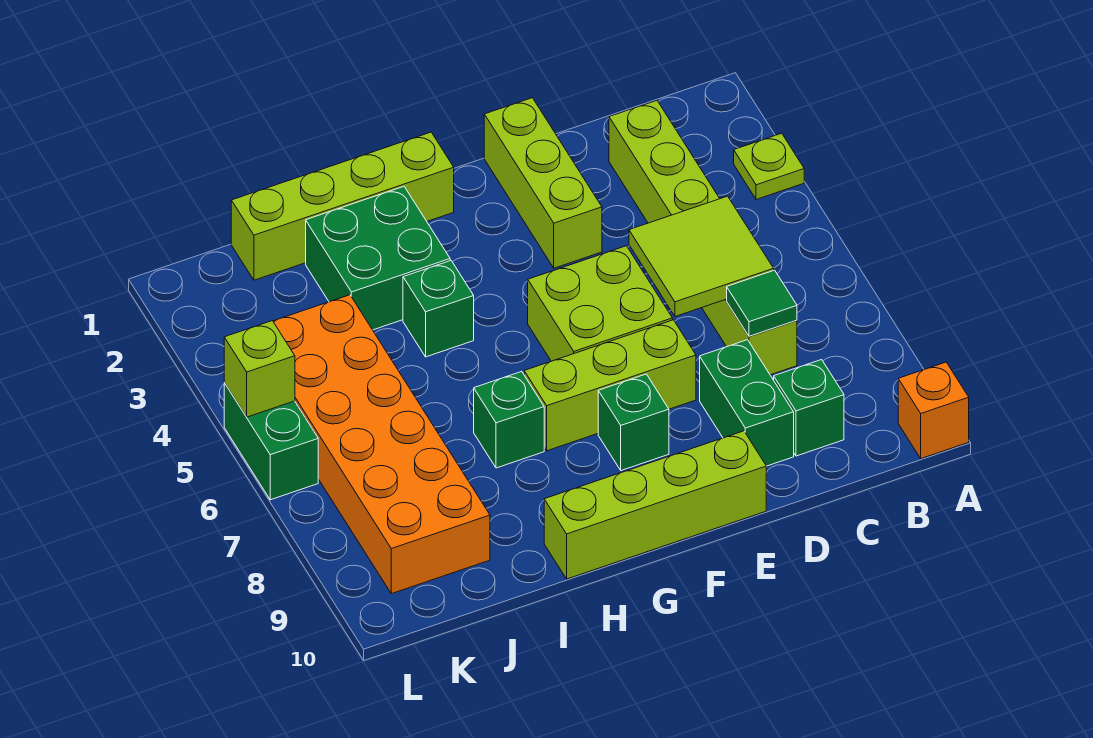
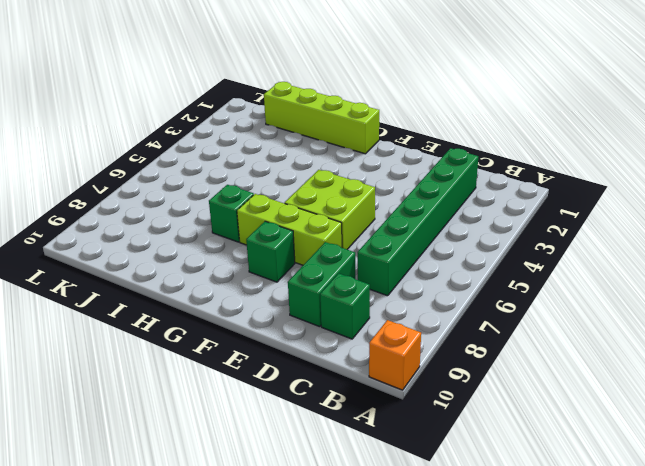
green brick C2:C7 level 1 -> lime brick C2:C7 level 1
none -> lime plate A3 level 1
none -> lime brick E1:E3 level 1
none -> lime brick E10:H10 level 1

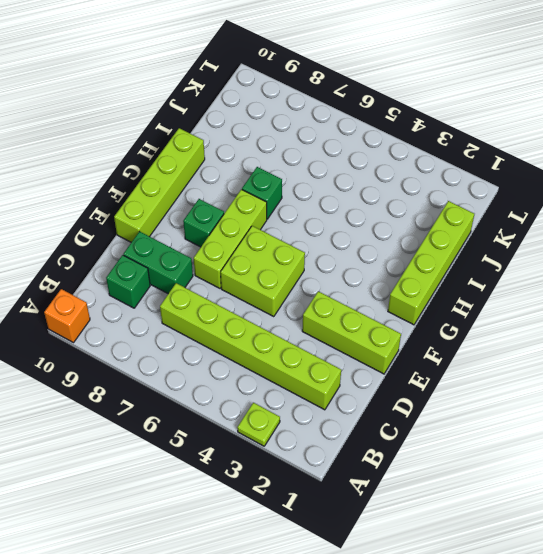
none -> green brick H2:I3 level 1
none -> green brick H4 level 1
none -> orange brick J4:K9 level 1

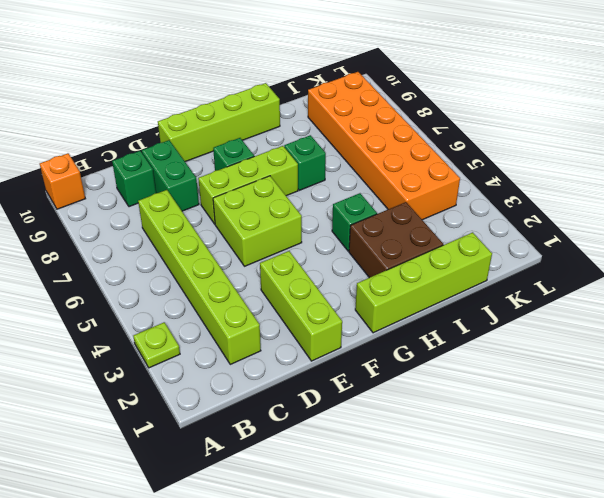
brown brick H2:I3 level 1 -> green brick H2:I3 level 1
none -> green brick L5:L6 level 1
none -> lime tile C5:D6 level 2
none -> green tile C7 level 2

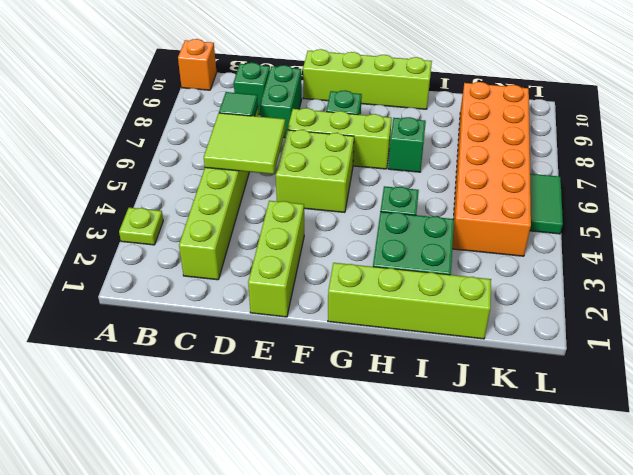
green tile L5:L6 level 1 -> green brick L5:L6 level 1
none -> lime brick L5 level 2

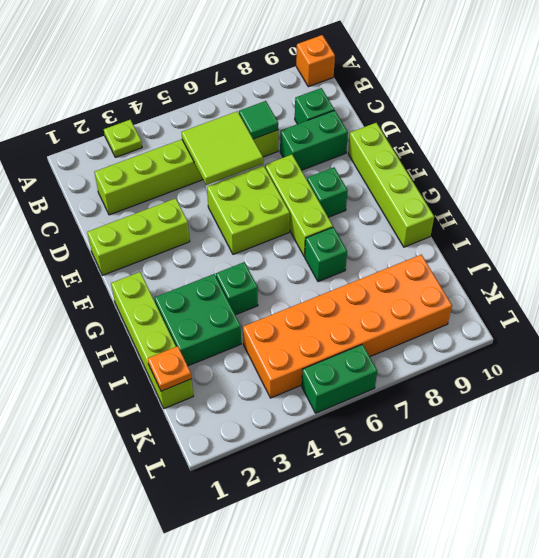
orange plate J1 level 2 -> none
none -> lime brick L5 level 2

